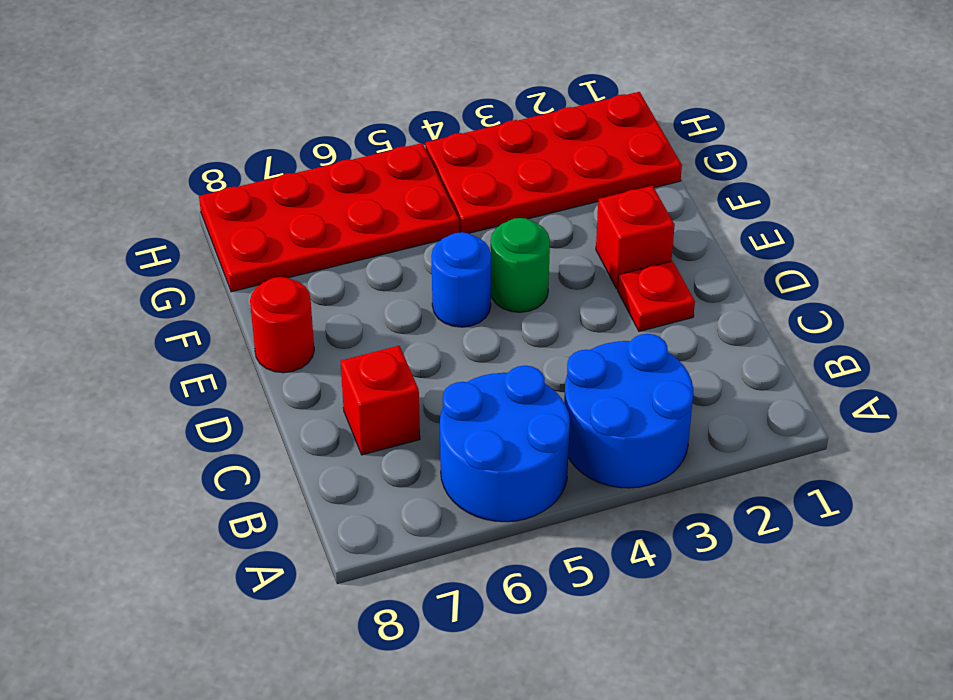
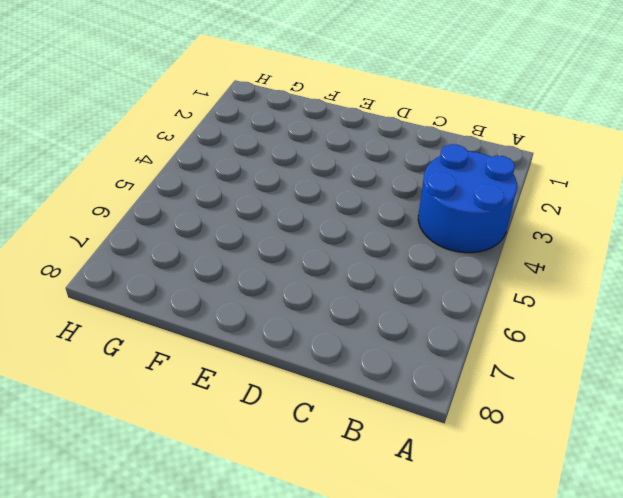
none -> blue round brick A5:B6 level 1
none -> red brick C7 level 1

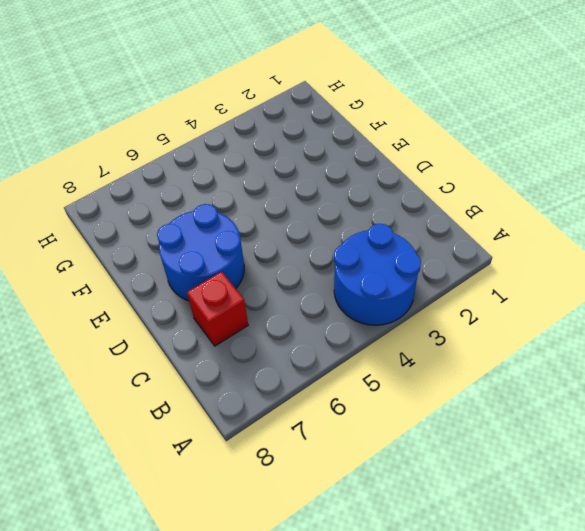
blue round brick D6:E7 level 1 -> blue round brick A5:B6 level 1
none -> red plate D2 level 1
none -> red brick E2 level 1

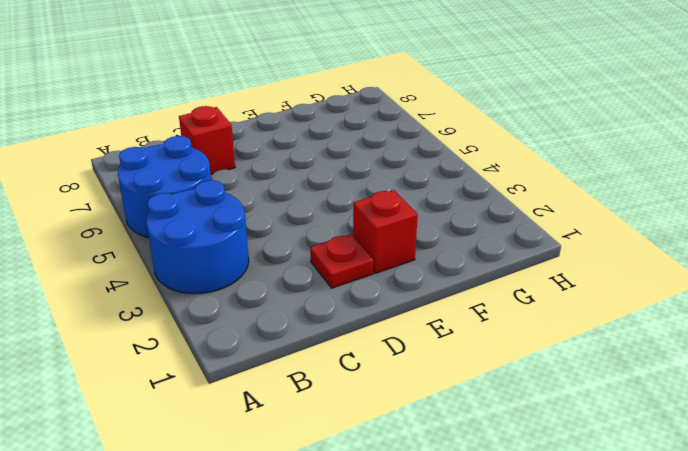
none -> green round brick E4 level 1
none -> blue round brick E5 level 1

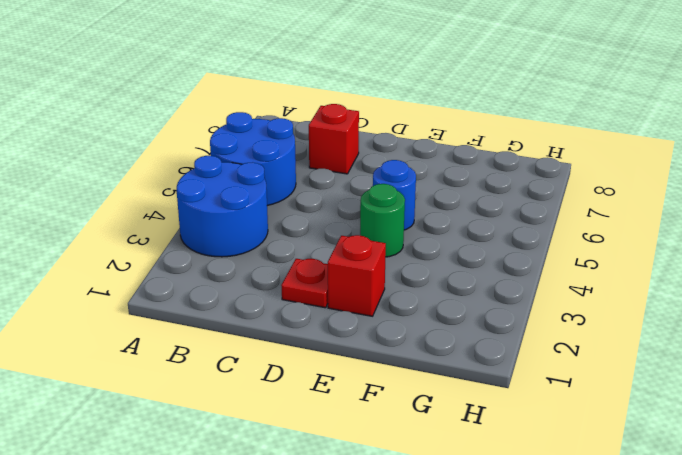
none -> red round brick E8 level 1
none -> red plate G1:H4 level 1

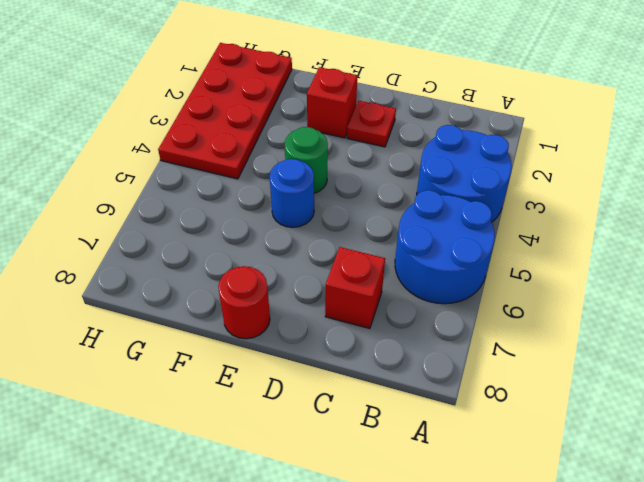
none -> red plate G5:H8 level 1

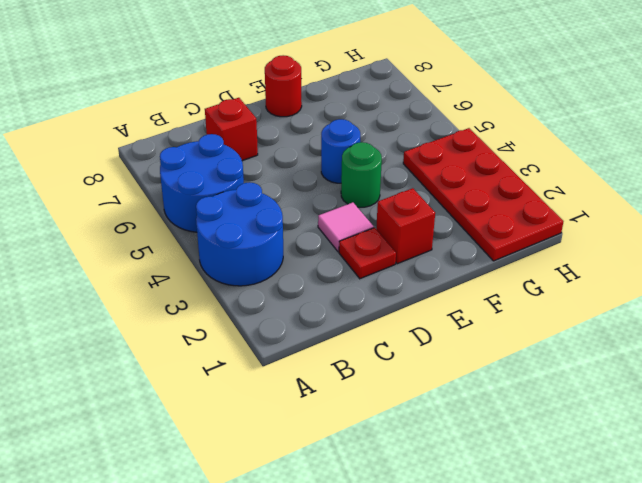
pink tile D3 level 1 -> none
none -> red plate G5:H8 level 1

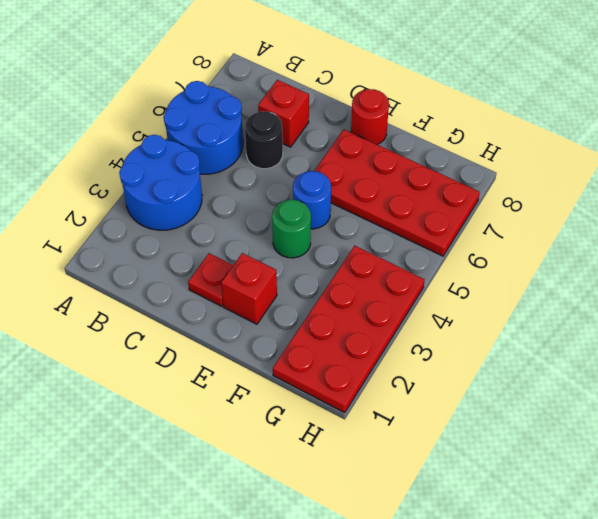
black round brick C6 level 1 -> none
red plate E6:H7 level 1 -> red plate G5:H8 level 1

